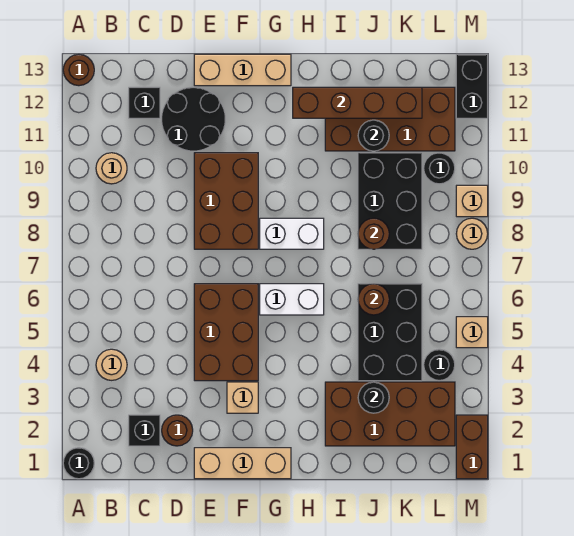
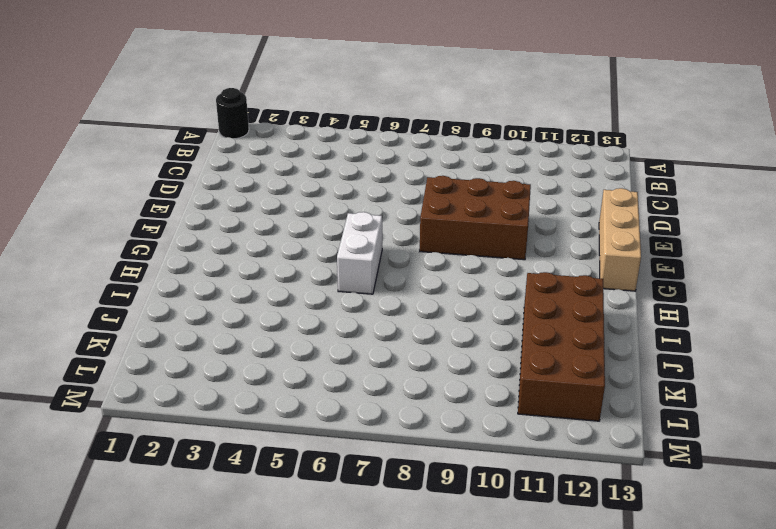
none -> brown round brick A13 level 1
none -> tan round brick B4 level 1
none -> tan round brick B10 level 1
none -> black brick C2 level 1

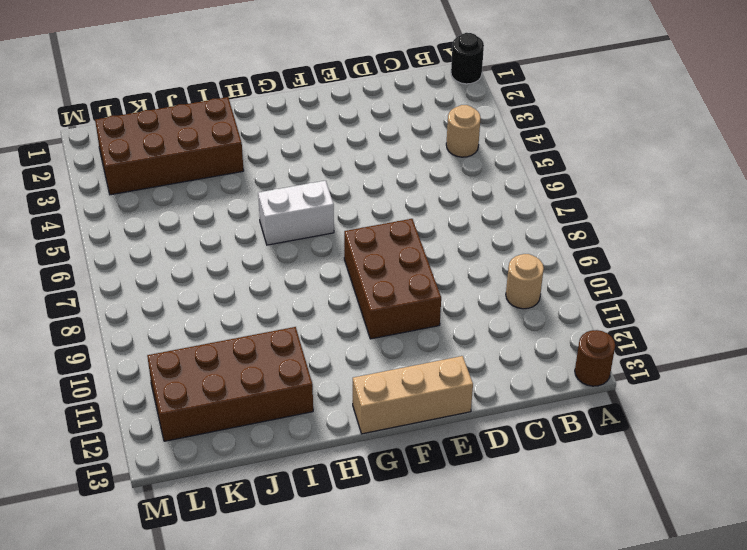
none -> black brick C2 level 1
none -> black brick C12 level 1
none -> brown round brick D2 level 1
none -> black round brick D11:E12 level 1

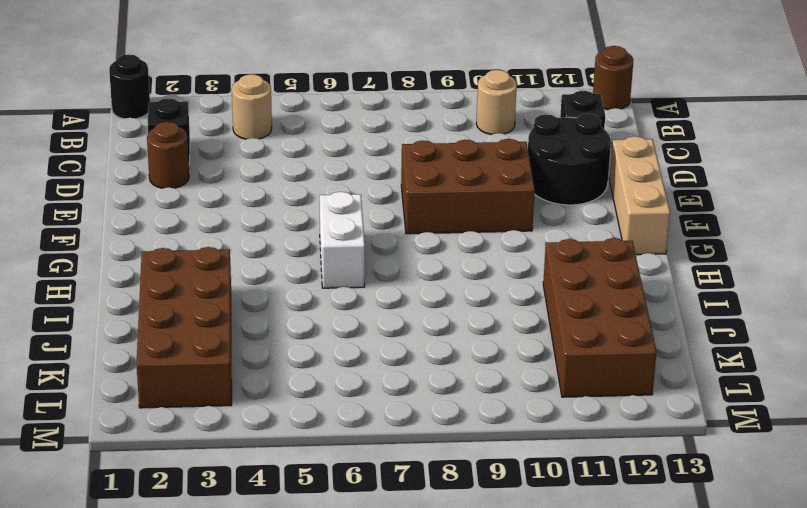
none -> tan brick E1:G1 level 1
none -> brown brick E4:F6 level 1
none -> tan brick F3 level 1
none -> white brick G8:H8 level 1

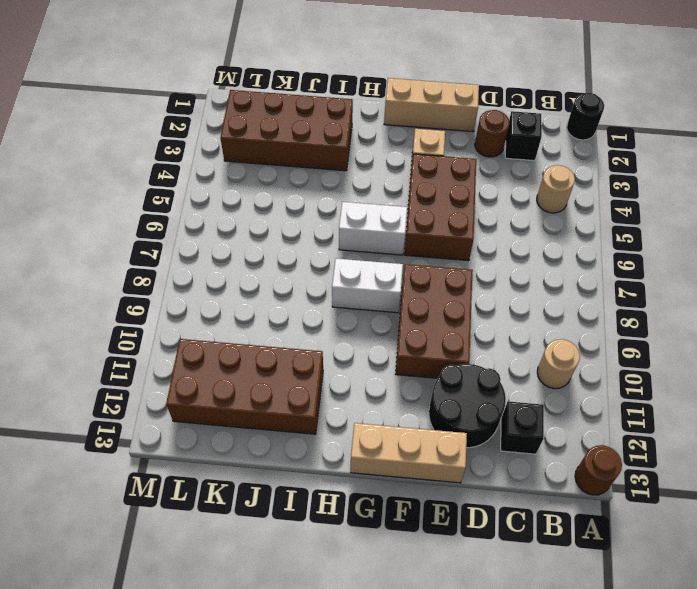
none -> black brick J4:K6 level 1
none -> black brick J8:K10 level 1
none -> black round brick L4 level 1
none -> black round brick L10 level 1

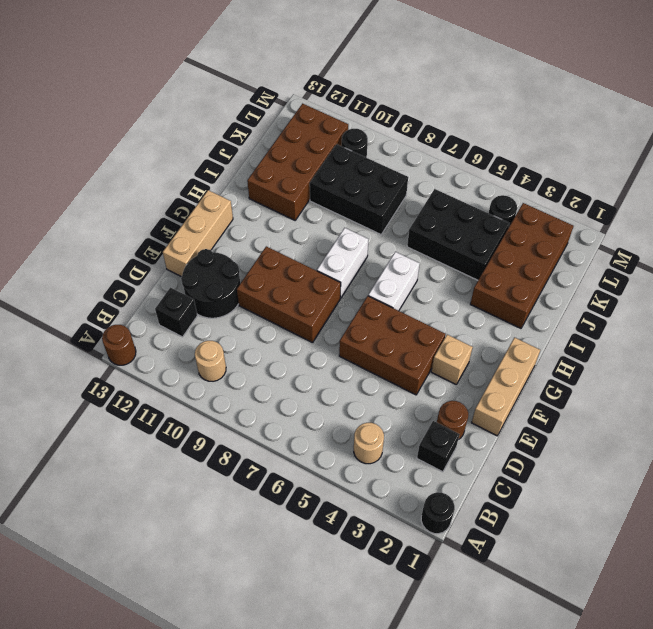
none -> brown brick M1:M2 level 1
none -> tan brick M5 level 1
none -> tan round brick M8 level 1
none -> tan brick M9 level 1

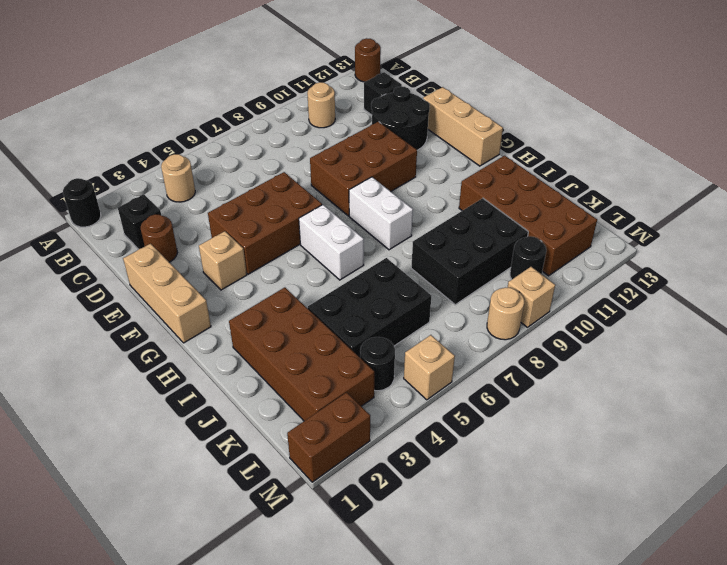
none -> black brick M12:M13 level 1
none -> brown brick H12:K12 level 2
none -> black round brick J3 level 2
none -> brown round brick J6 level 2

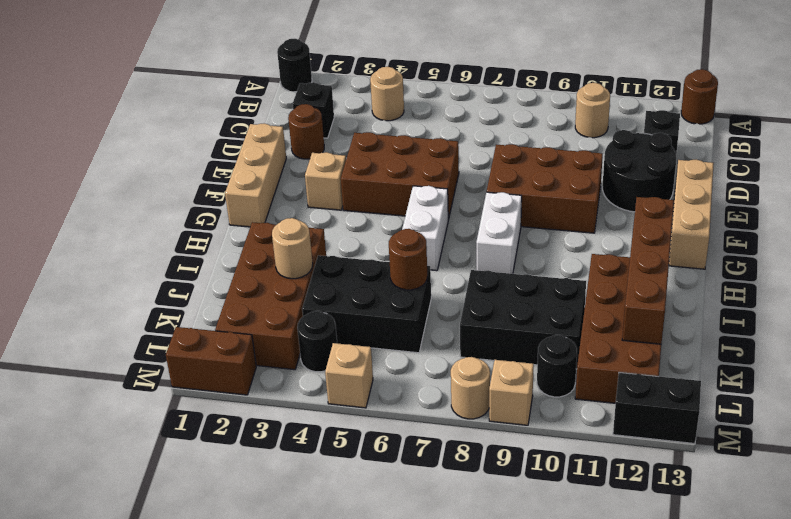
tan round brick J3 level 2 -> black round brick J3 level 2
none -> brown round brick J8 level 2
none -> black round brick J11 level 2

